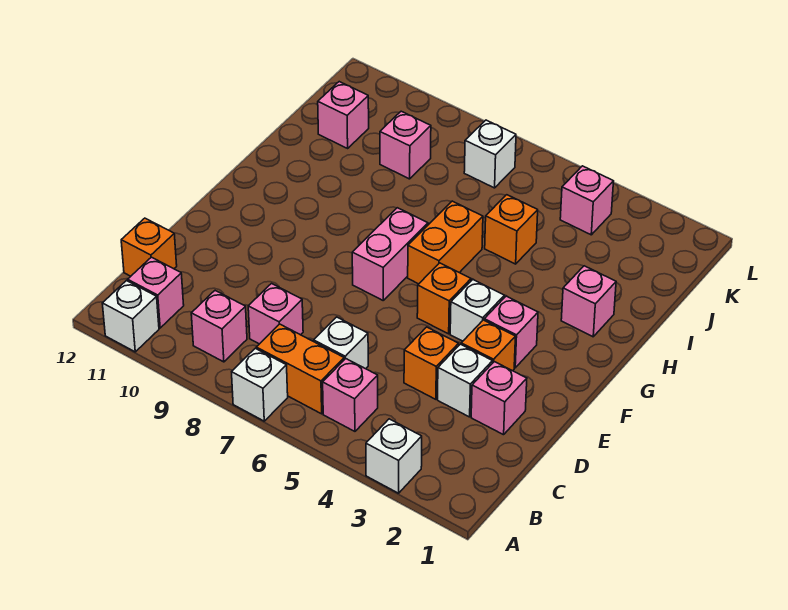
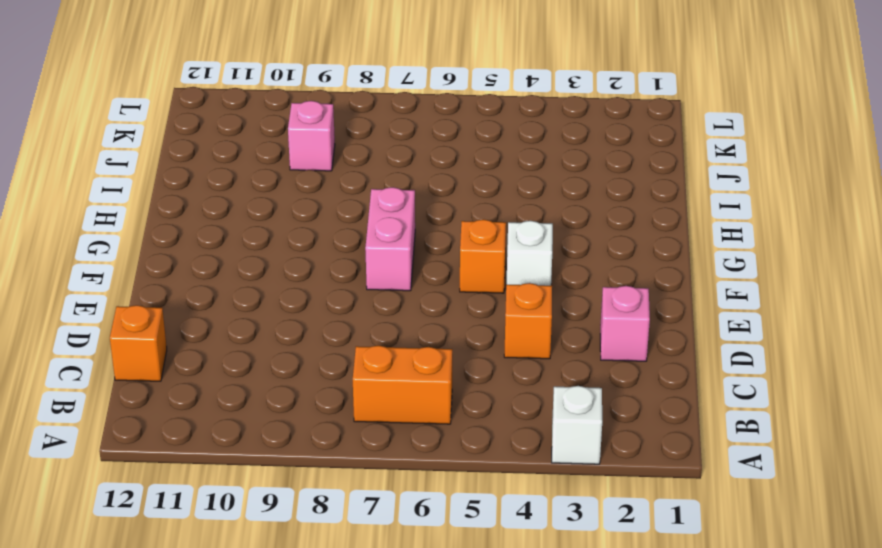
none -> white brick A7 level 1
none -> white brick A11 level 1
none -> pink brick B5 level 1

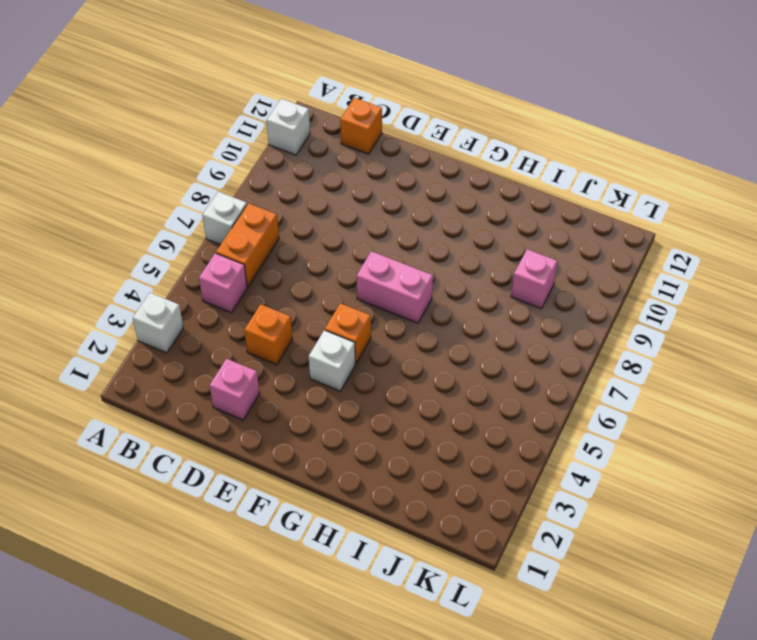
none -> pink brick B9 level 1
none -> pink brick B11 level 1
none -> white brick C6 level 1

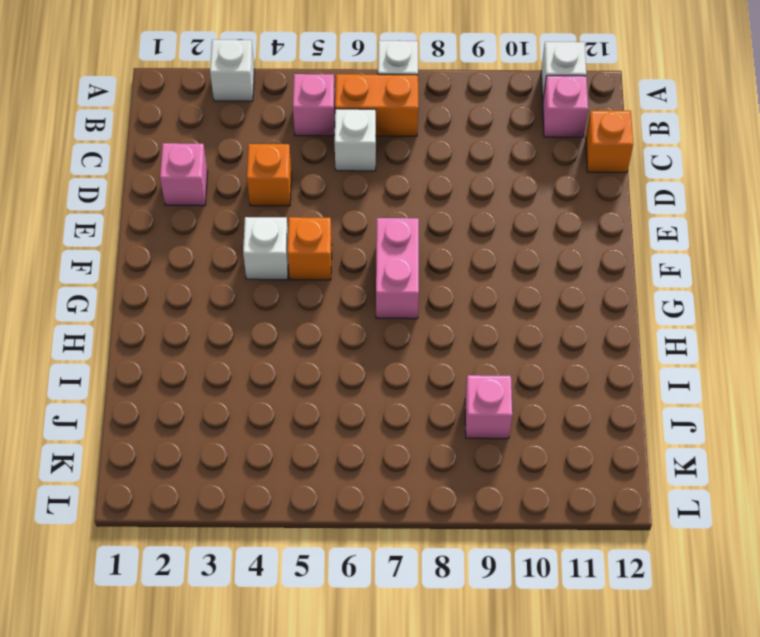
none -> pink brick B9 level 1
none -> pink brick C8 level 1
none -> white brick D3 level 1

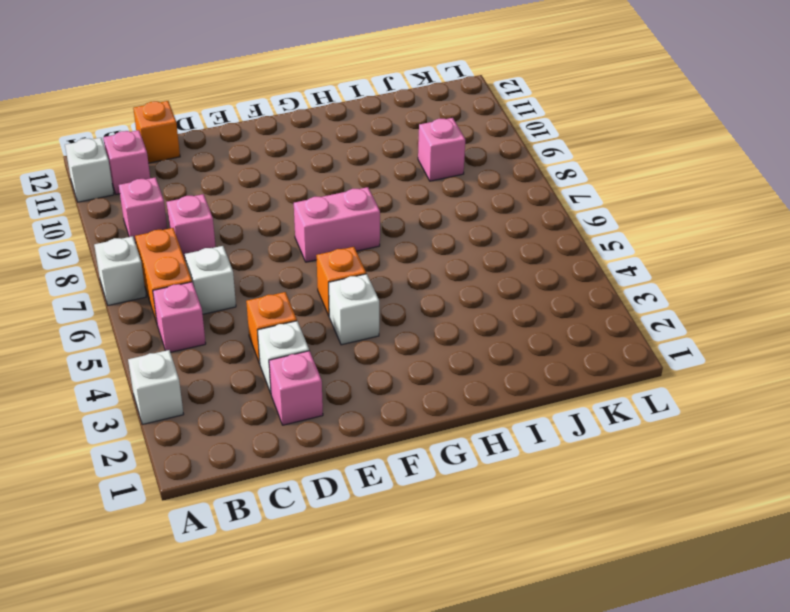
none -> orange brick E3 level 1
none -> pink brick F3 level 1
none -> orange brick G6:H6 level 1

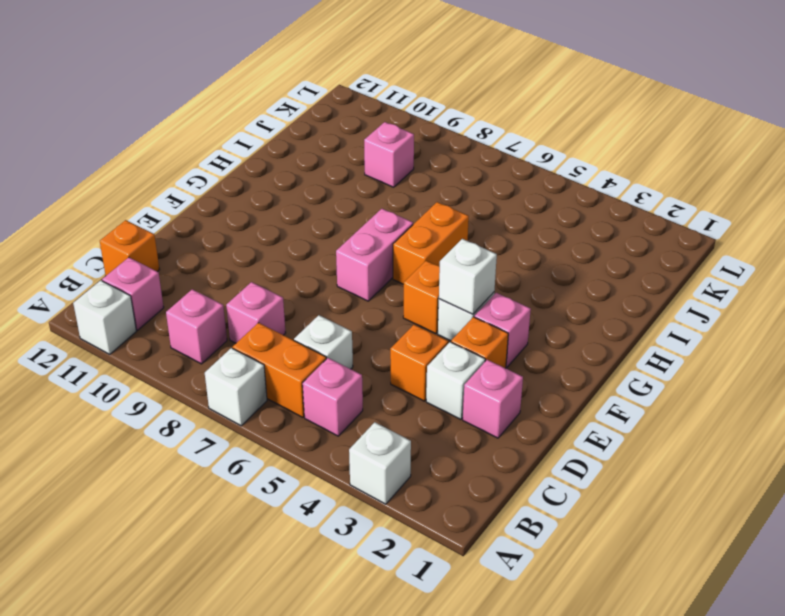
white brick F4 level 2 -> white brick K7 level 1
none -> pink brick H2 level 1
none -> orange brick I5 level 1
none -> pink brick J11 level 1

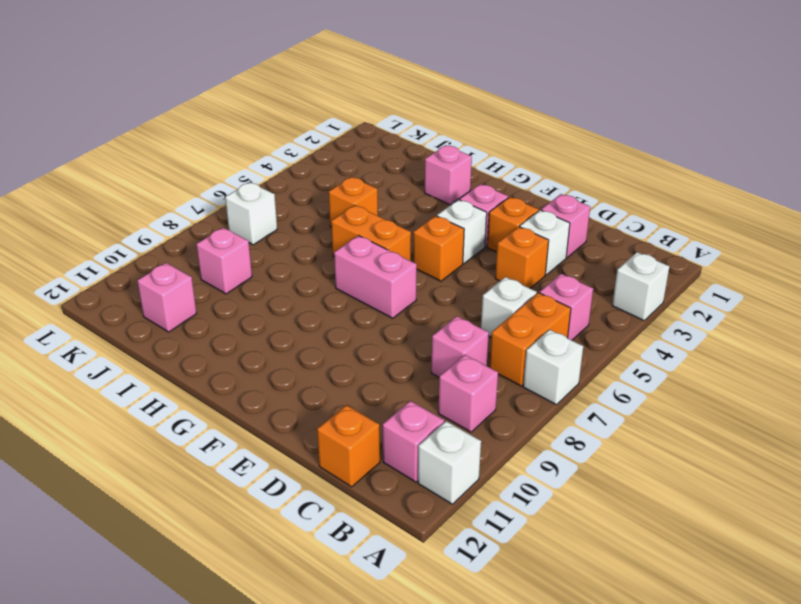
none -> pink brick K4 level 1

